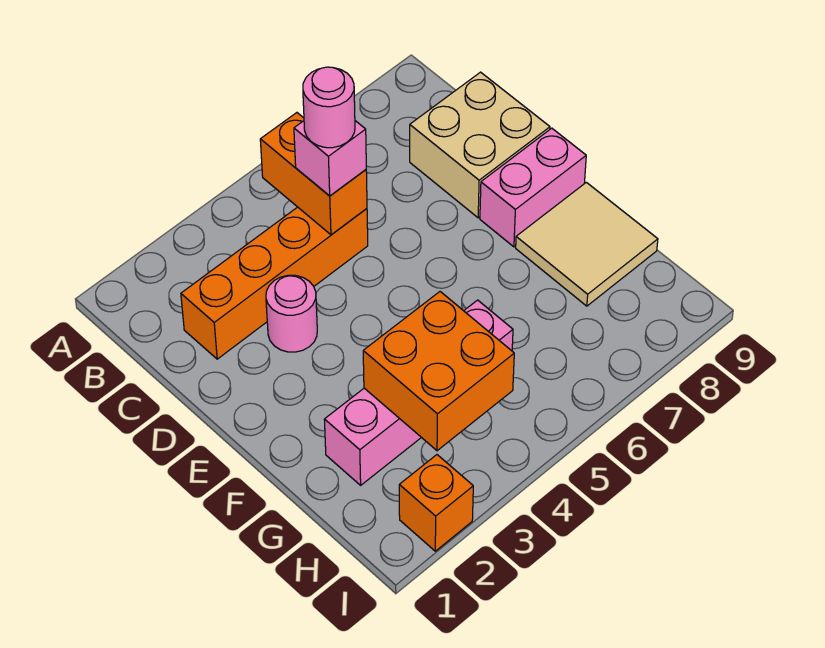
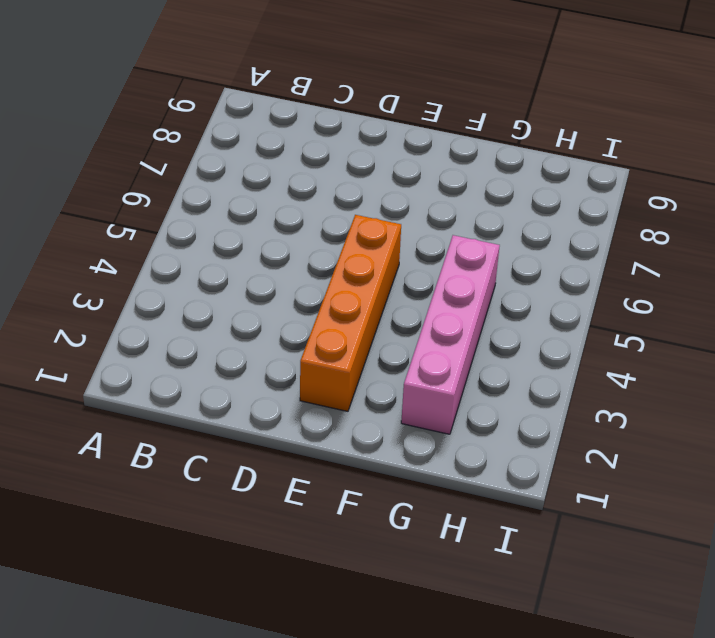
orange brick E2:E5 level 1 -> orange brick C2:C5 level 1
none -> tan brick C8:D9 level 1
none -> pink round brick D3 level 1

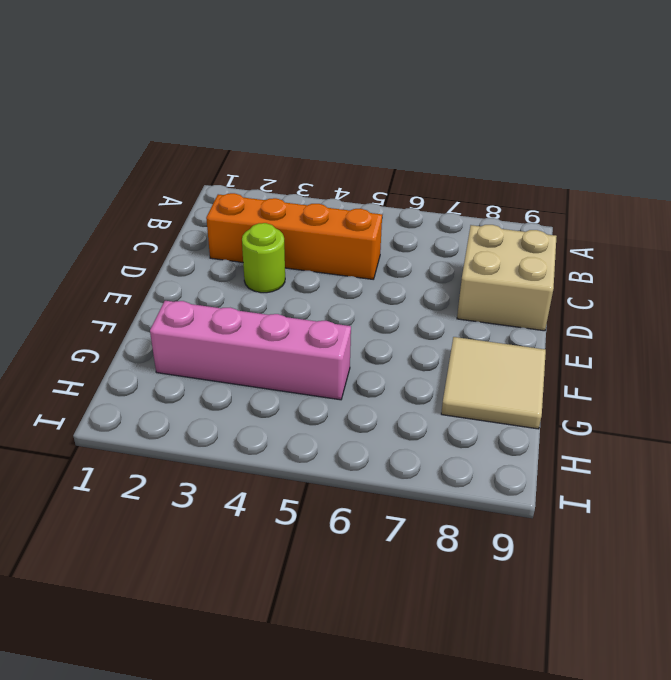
lime round brick D3 level 1 -> pink round brick D3 level 1
none -> pink brick E8:E9 level 1
none -> orange brick I2 level 1

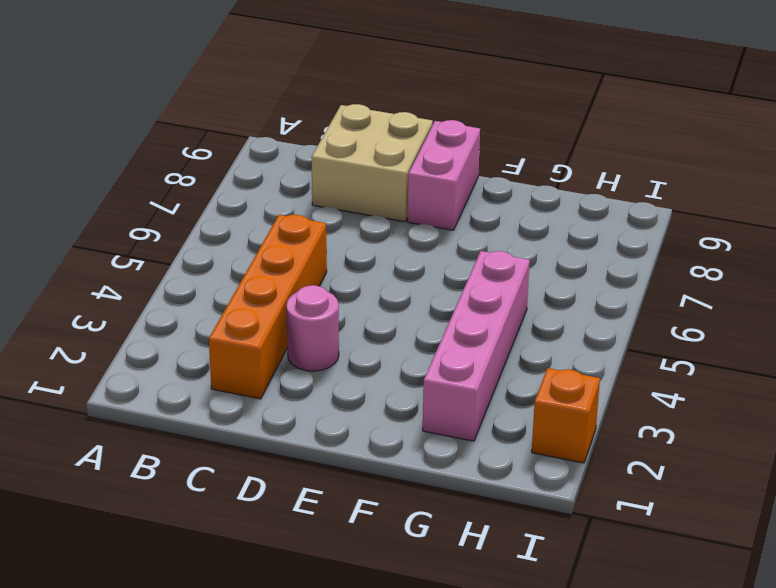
none -> tan tile F8:G9 level 1
none -> orange brick B5:C5 level 2

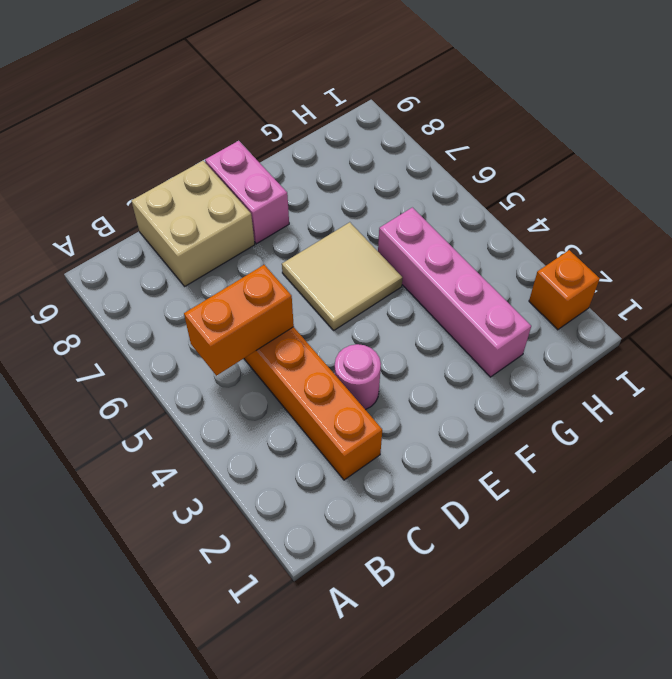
tan tile E5:F6 level 1 -> tan tile F8:G9 level 1
none -> orange brick G3:H4 level 2
none -> pink brick C5 level 3

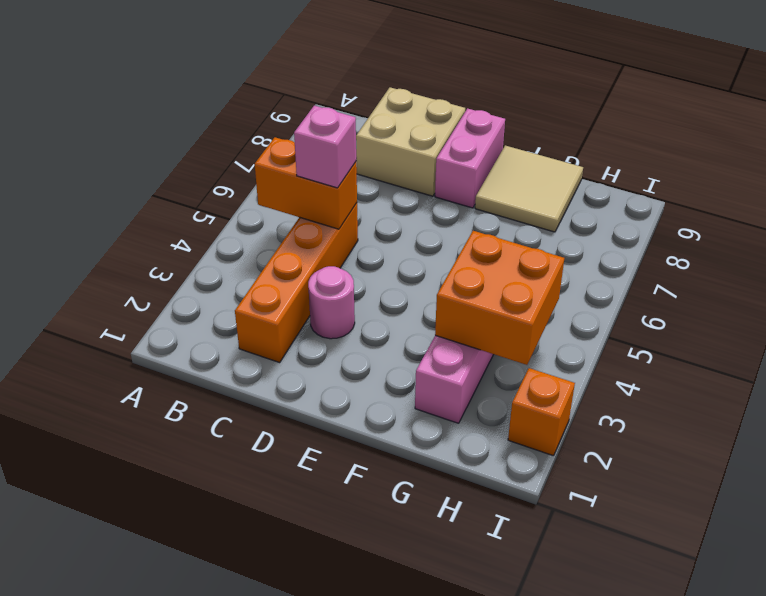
none -> pink round brick C5 level 4

